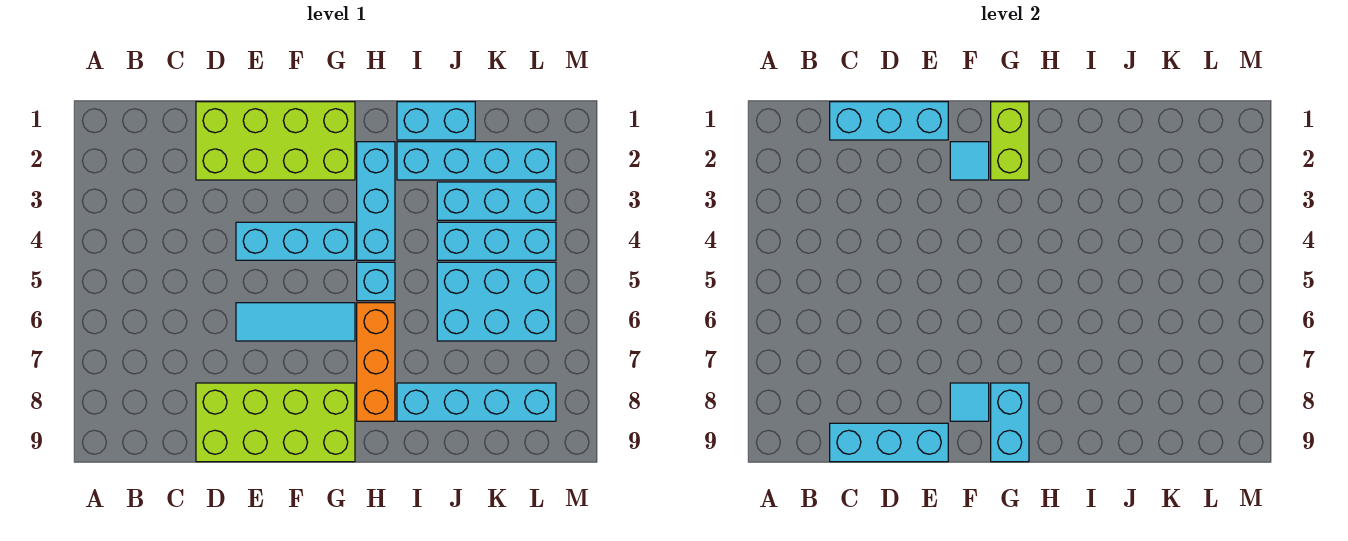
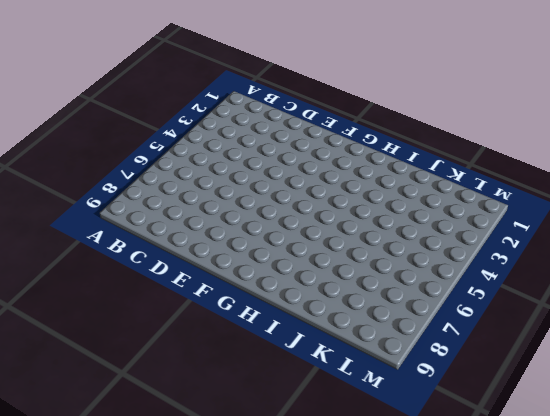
none -> lime brick D1:G2 level 1
none -> lime brick D8:G9 level 1
none -> cyan brick E4:G4 level 1

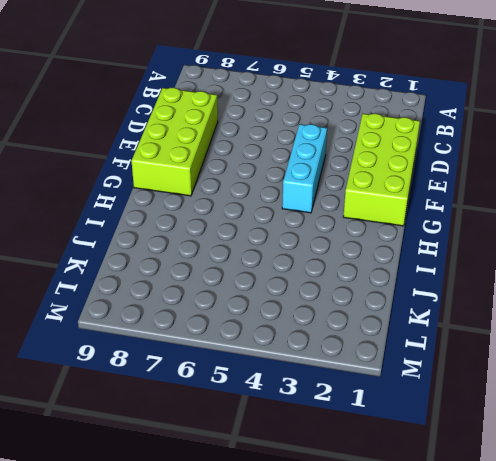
none -> cyan tile E6:G6 level 1
none -> cyan brick H2:H4 level 1
none -> cyan brick H5 level 1

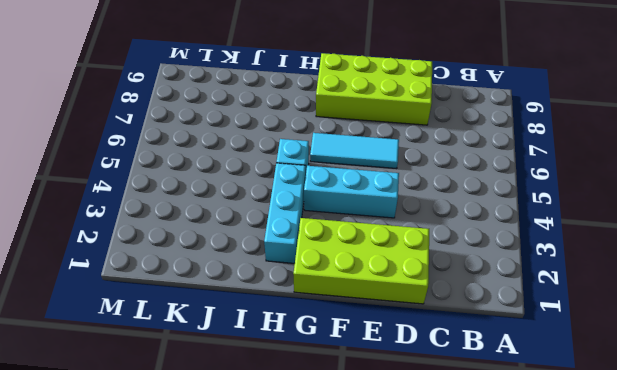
none -> orange brick H6:H8 level 1
none -> cyan brick I1:J1 level 1
none -> cyan brick I2:L2 level 1

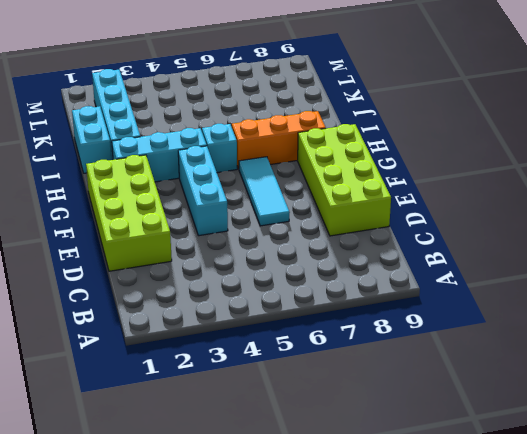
none -> cyan brick I8:L8 level 1
none -> cyan brick J3:L3 level 1
none -> cyan brick J4:L4 level 1

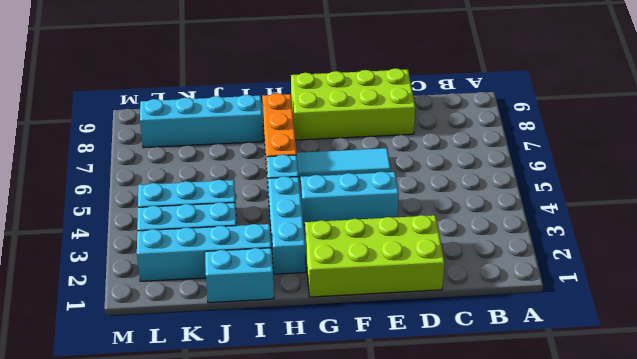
none -> cyan brick J5:L6 level 1
none -> cyan brick C1:E1 level 2
none -> cyan brick C9:E9 level 2

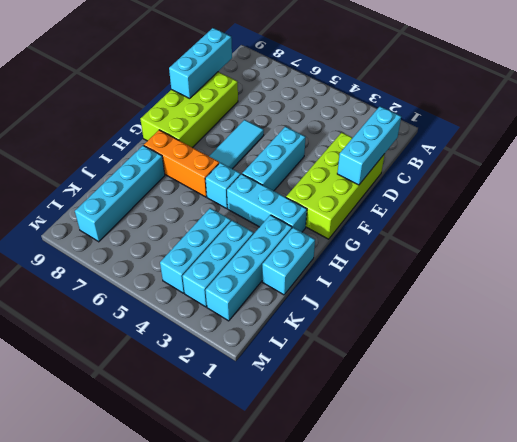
none -> cyan brick J5:L6 level 1
none -> cyan tile F2 level 2
none -> cyan tile F8 level 2

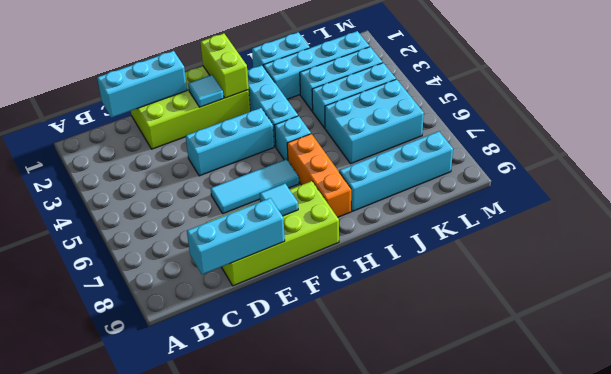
none -> cyan brick G8:G9 level 2

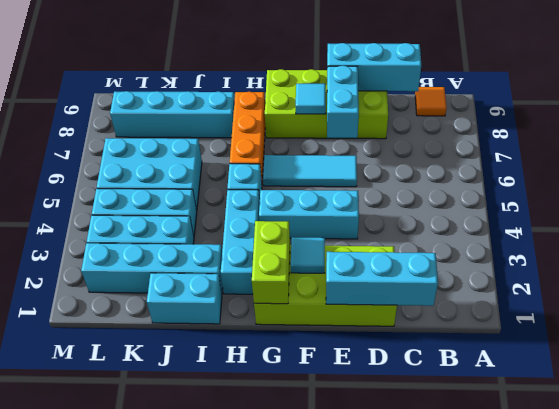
orange tile B9 level 1 -> none
cyan brick E7:E8 level 2 -> cyan brick G8:G9 level 2

